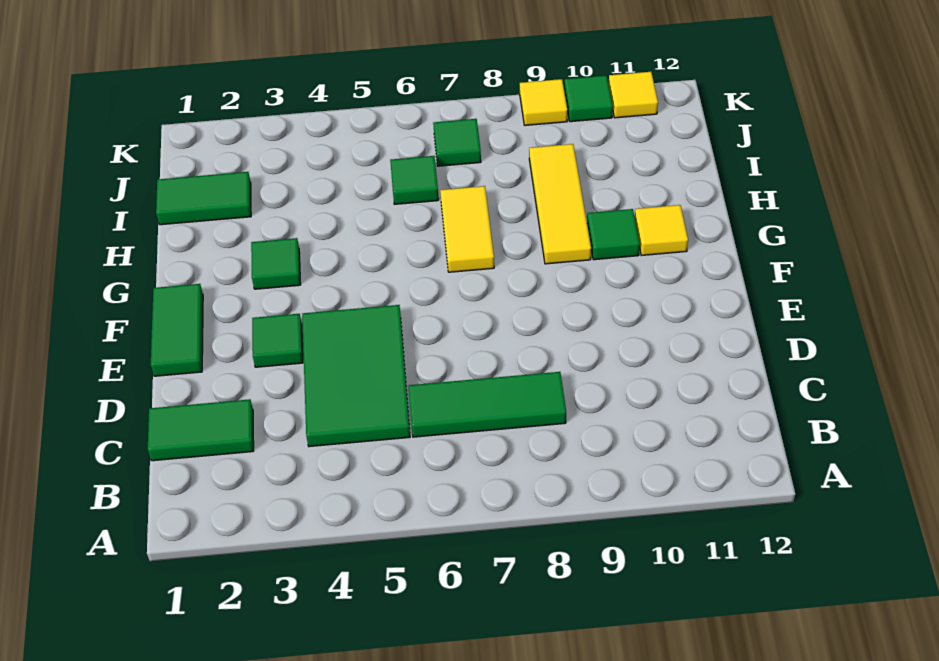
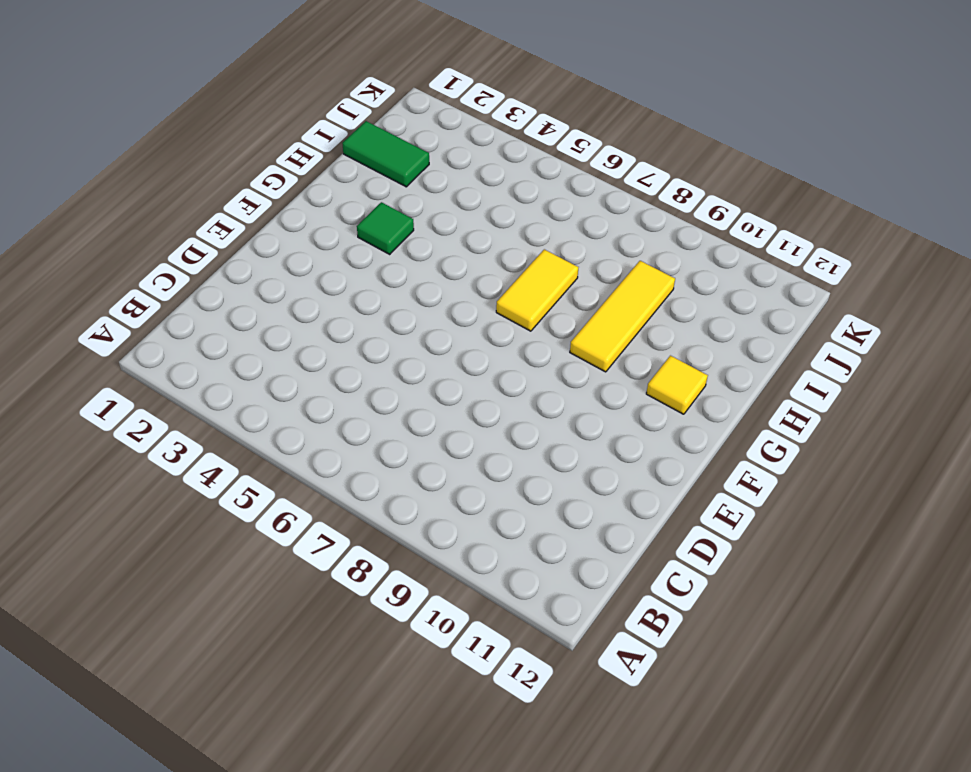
none -> green tile C1:C2 level 1
none -> green tile C4:E5 level 1
none -> green tile C6:C8 level 1

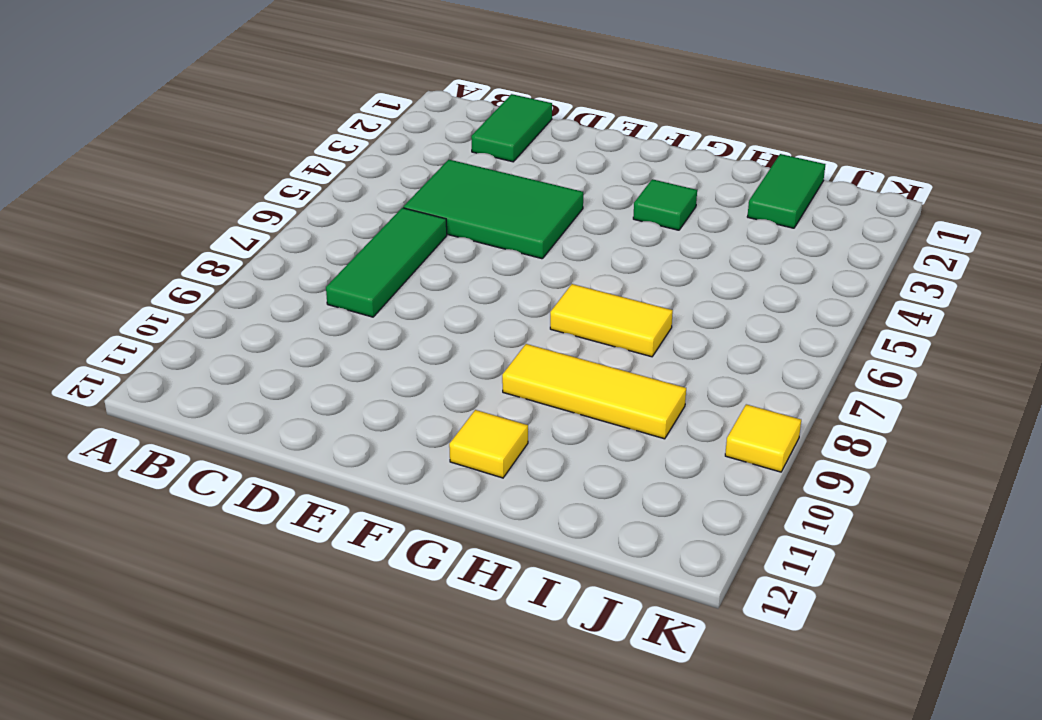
none -> green tile E1:F1 level 1
none -> green tile E3 level 1
none -> green tile G10 level 1

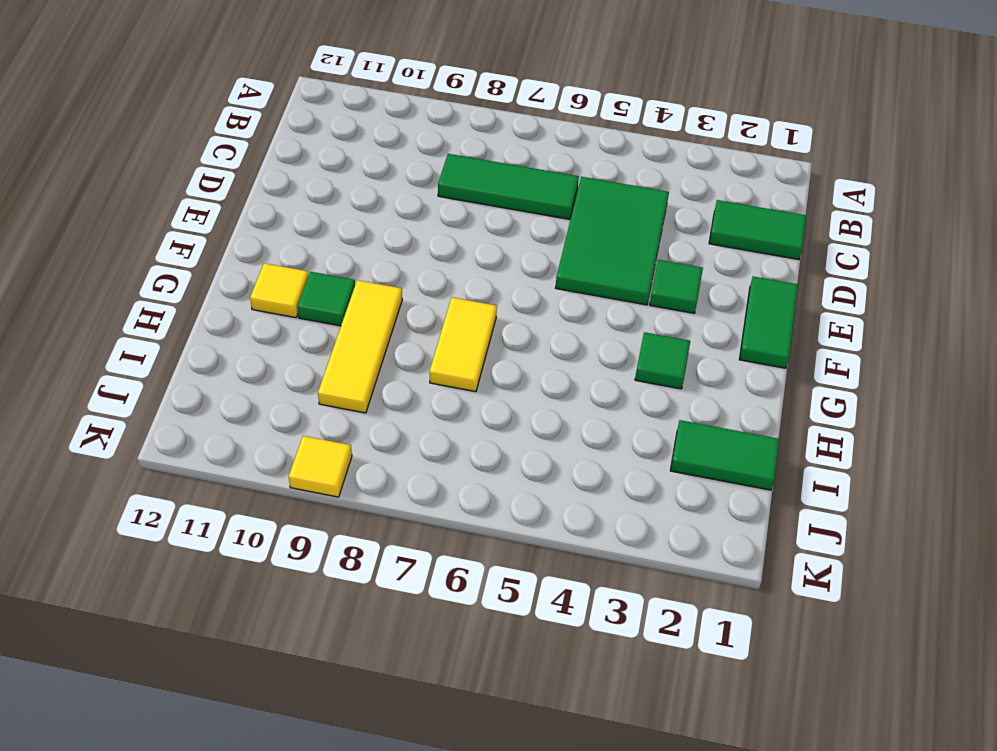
none -> green tile I6 level 1
none -> green tile J7 level 1
none -> green tile K10 level 1

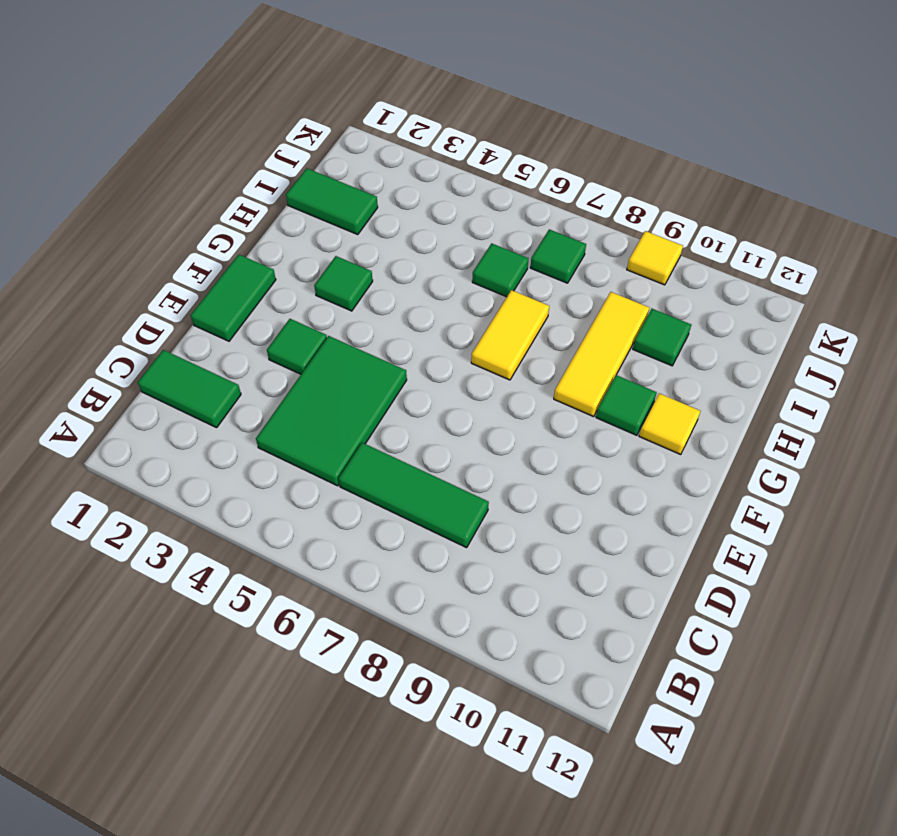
green tile I10 level 1 -> green tile K10 level 1
none -> yellow tile K11 level 1

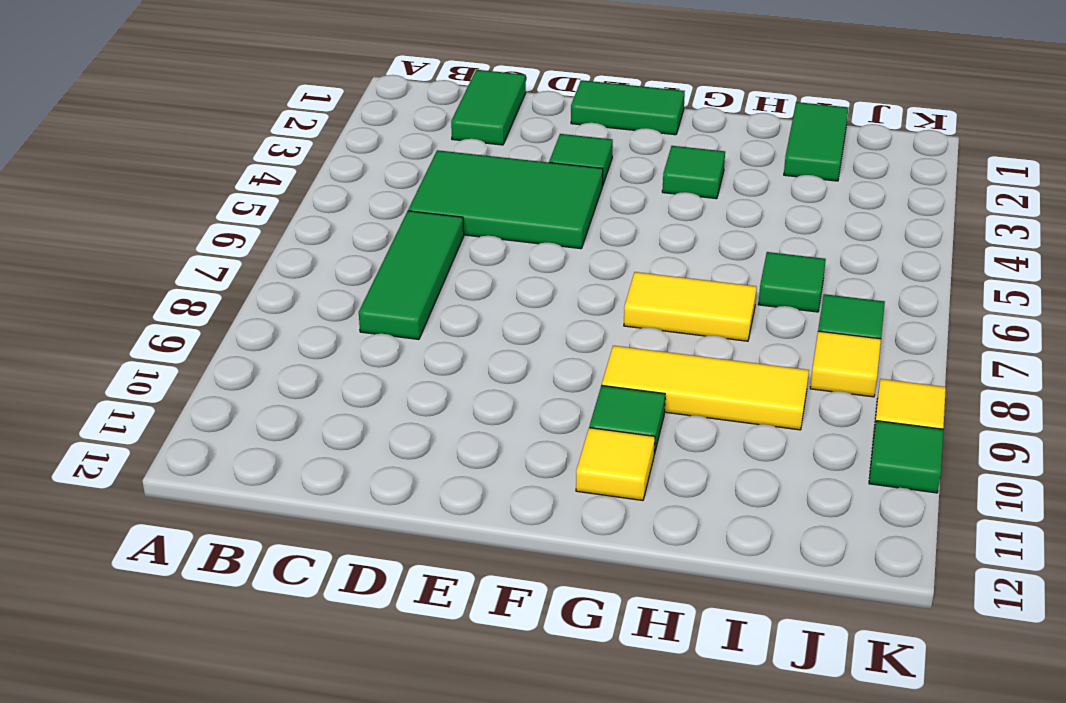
yellow tile J8 level 1 -> yellow tile K11 level 1

